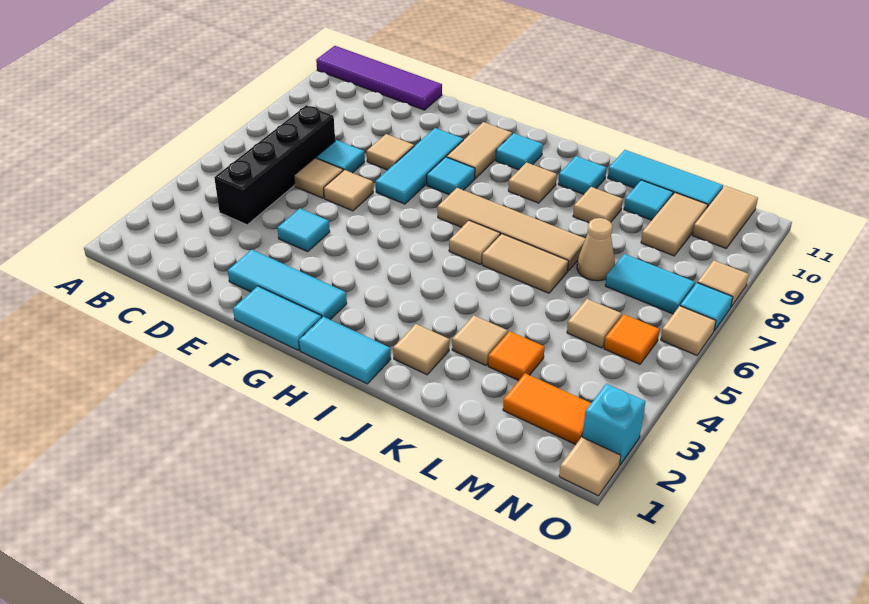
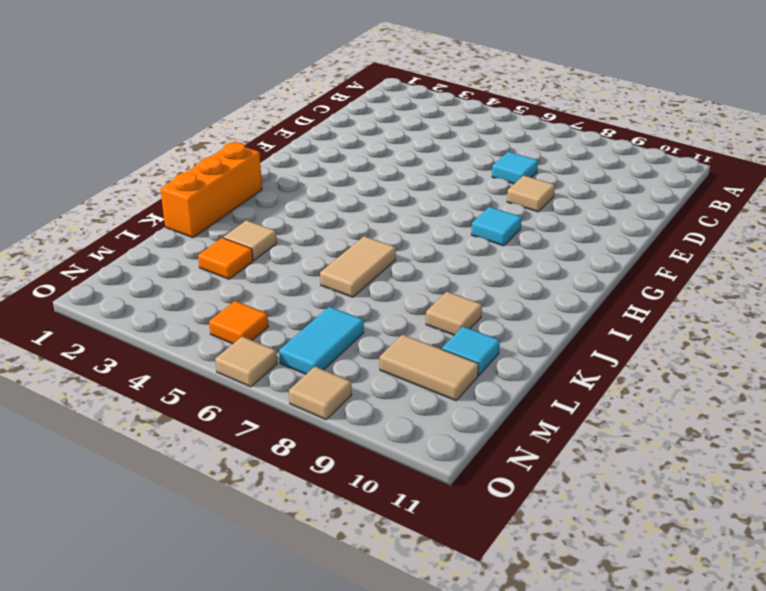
orange brick I1:K1 level 1 -> cyan tile H1:I1 level 1
none -> purple tile A11:D11 level 1
none -> black brick C4:C7 level 1
none -> tan tile D6 level 1
none -> cyan tile E2:G2 level 1

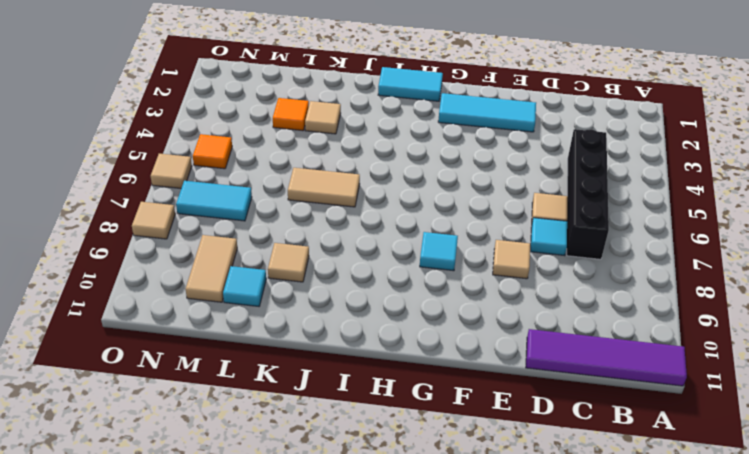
none -> cyan tile E4 level 1
none -> tan tile E6 level 1
none -> cyan tile F1:G1 level 1
none -> cyan tile F7:F9 level 1

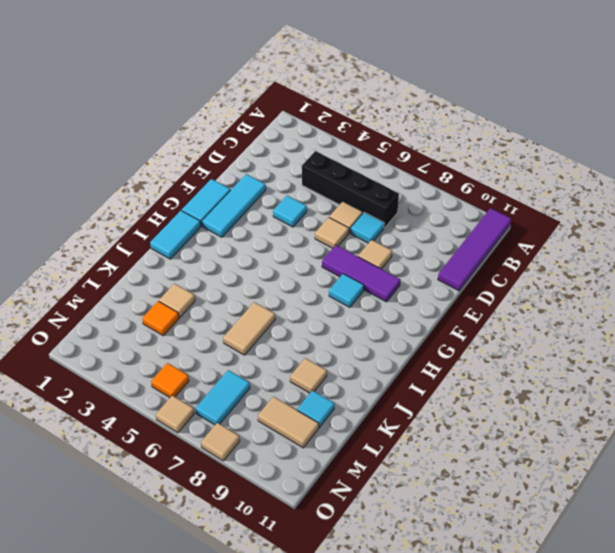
purple tile F7:F9 level 1 -> cyan tile F7:F9 level 1
none -> tan tile G9:G10 level 1
none -> tan tile H7:K7 level 1
none -> cyan tile H10 level 1
none -> tan tile I6 level 1

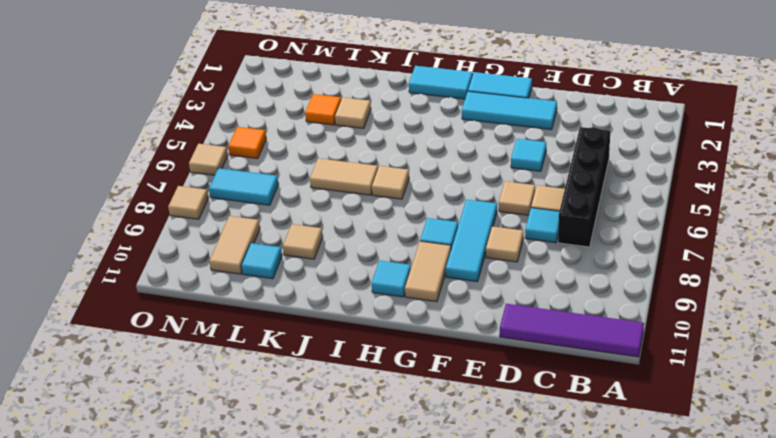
none -> tan tile H7:K7 level 1
none -> tan tile I9 level 1
none -> tan tile J2 level 1
none -> cyan tile J10 level 1

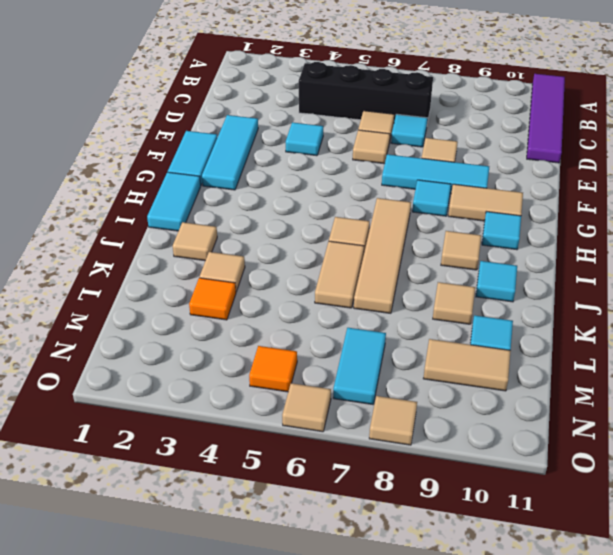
none -> cyan tile K11:M11 level 1
none -> tan cone L7 level 1
none -> orange tile M2:N2 level 1
none -> tan tile M5 level 1

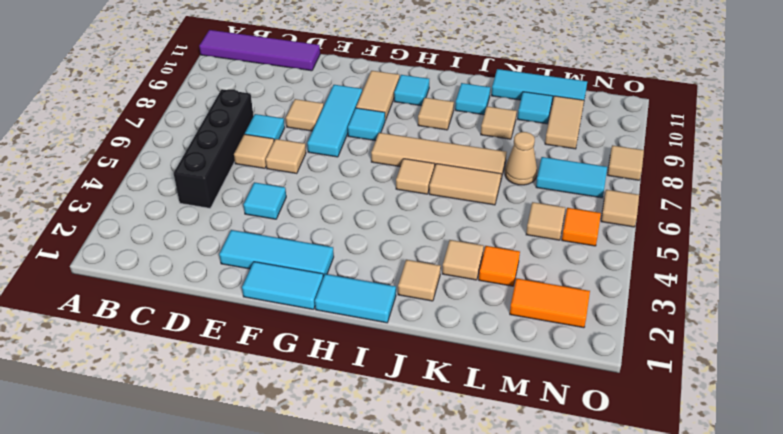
none -> tan tile N10:N11 level 1
none -> tan tile O1 level 1
none -> cyan brick O2 level 1
none -> cyan tile O7 level 1

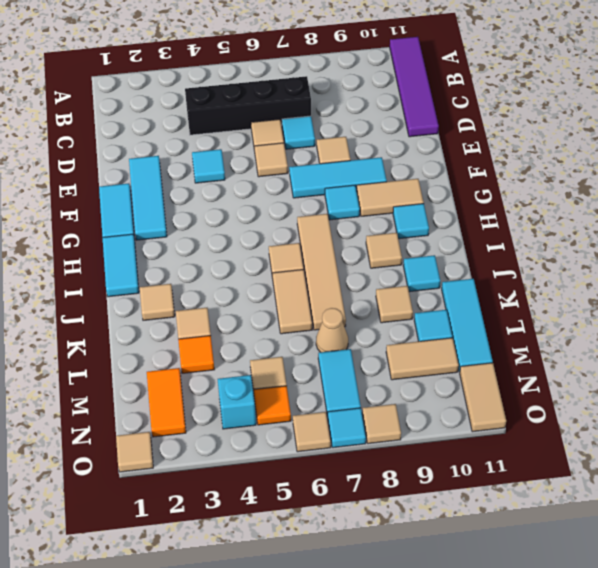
cyan brick N4 level 1 -> cyan brick O2 level 1
tan tile N11:O11 level 1 -> tan tile N10:N11 level 1

